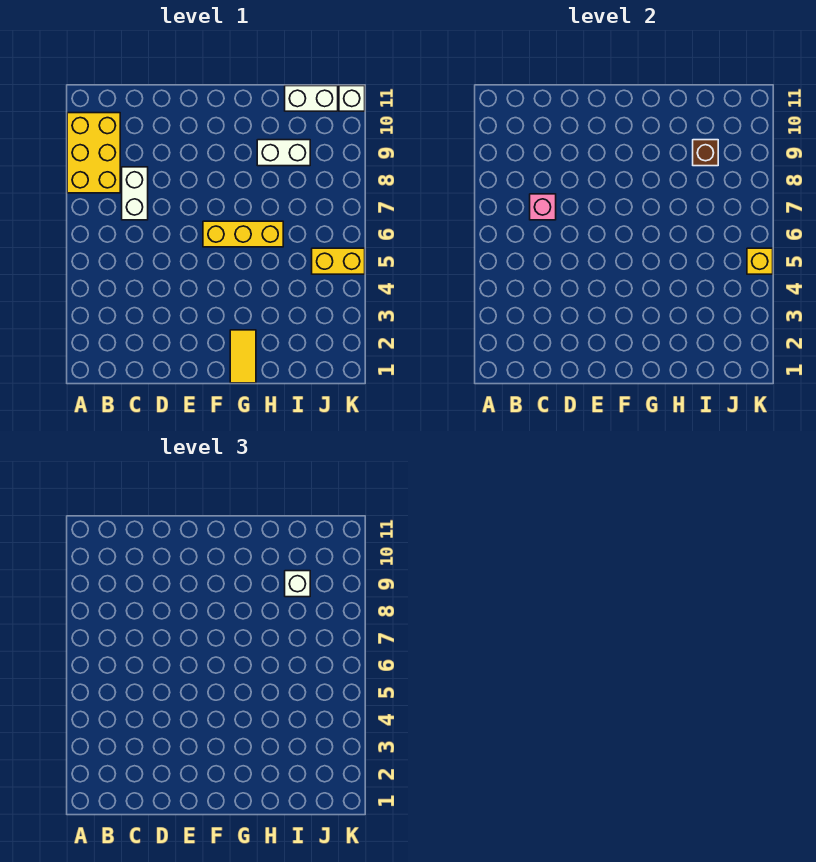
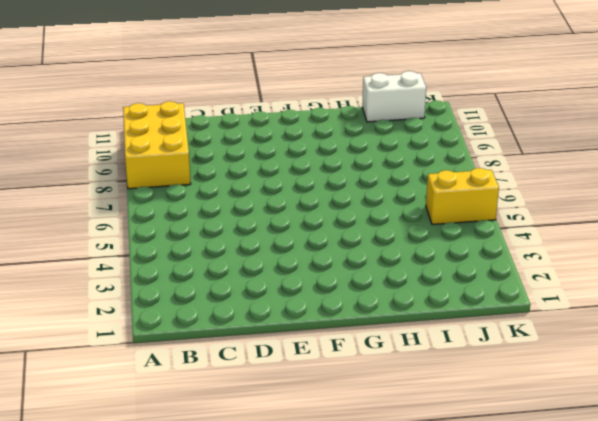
none -> white brick C7:C8 level 1
none -> yellow brick F6:H6 level 1
none -> yellow tile G1:G2 level 1

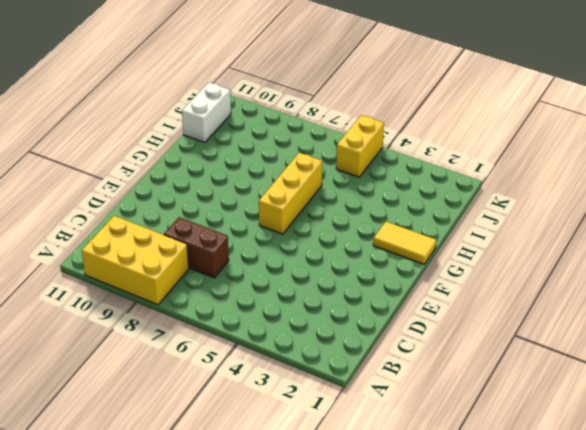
brown brick C7:C8 level 1 -> white brick C7:C8 level 1
none -> white brick H9:I9 level 1
none -> white brick K11 level 1
none -> pink brick C7 level 2

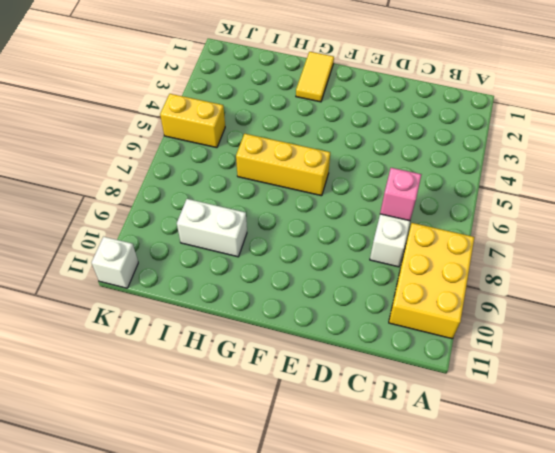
none -> white brick I11:J11 level 1
none -> brown brick I9 level 2
none -> yellow brick K5 level 2

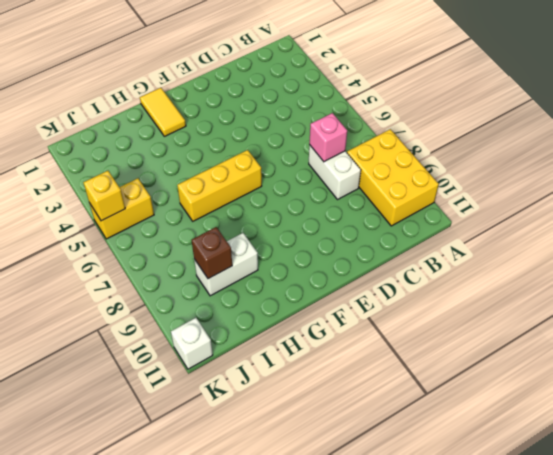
none -> white brick I11:J11 level 1
none -> white brick I9 level 3

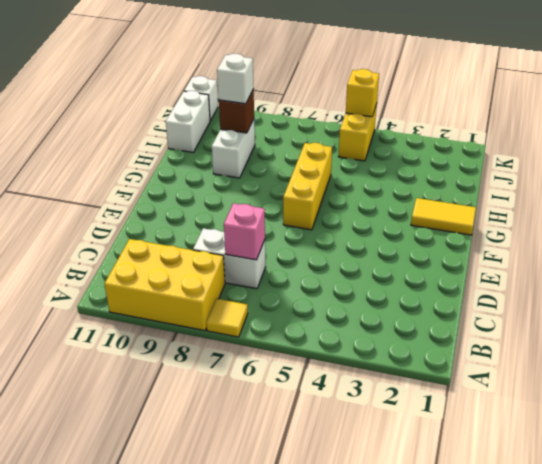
yellow tile A7 level 1 -> none

